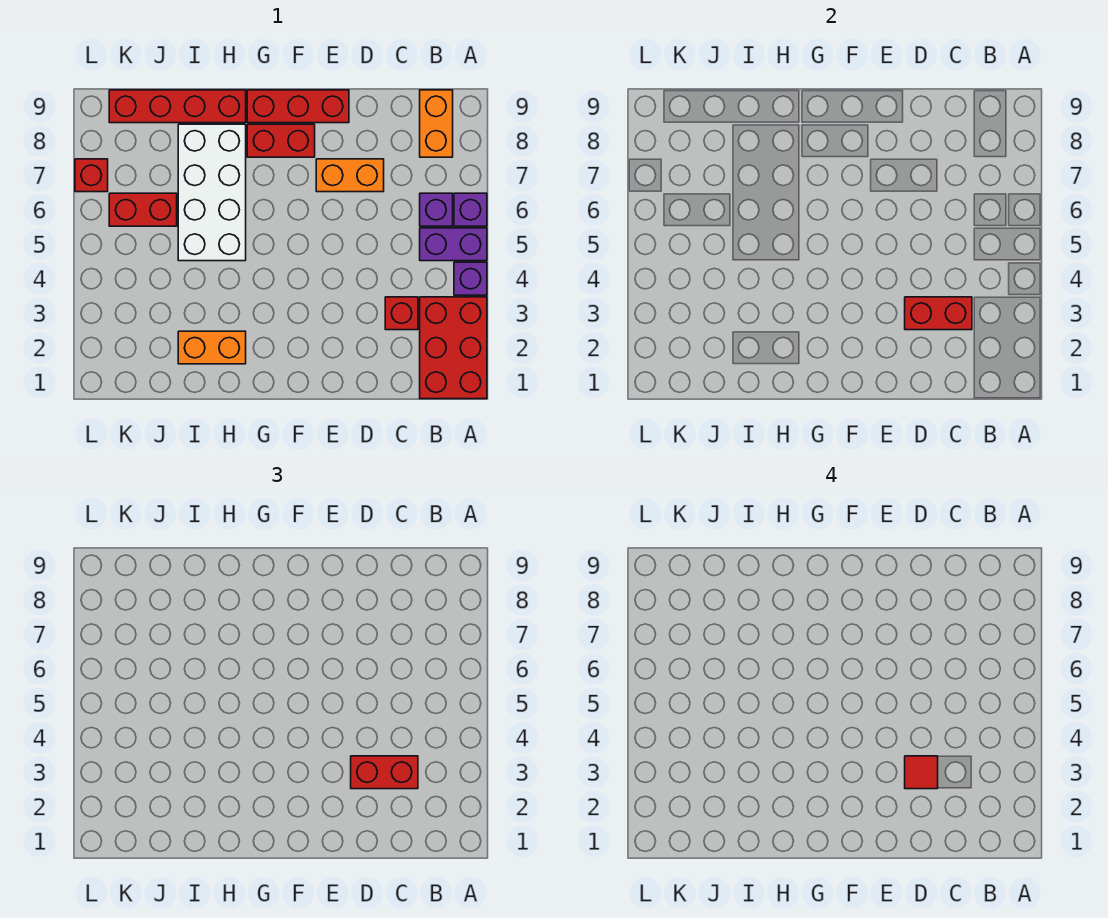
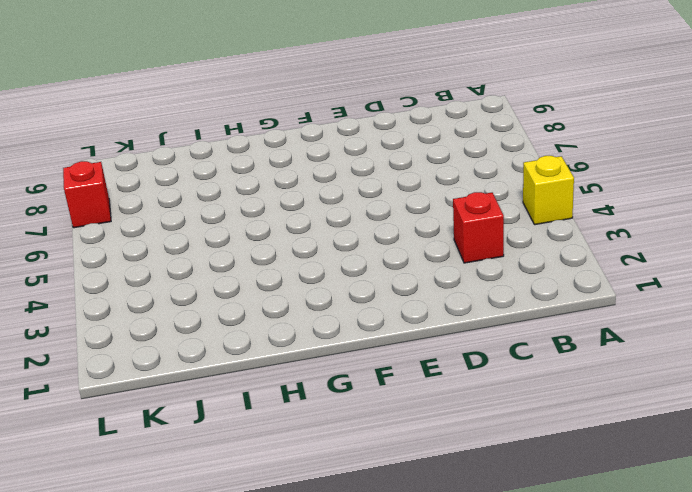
yellow brick A4 level 1 -> purple brick A4 level 1
none -> red brick A1:B3 level 1
none -> purple brick A5:B5 level 1
none -> purple brick A6 level 1

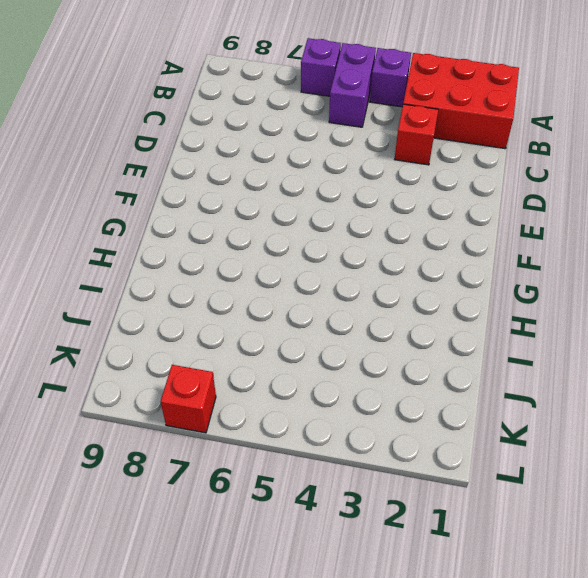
none -> purple brick B6 level 1
none -> orange brick B8:B9 level 1
none -> orange brick D7:E7 level 1

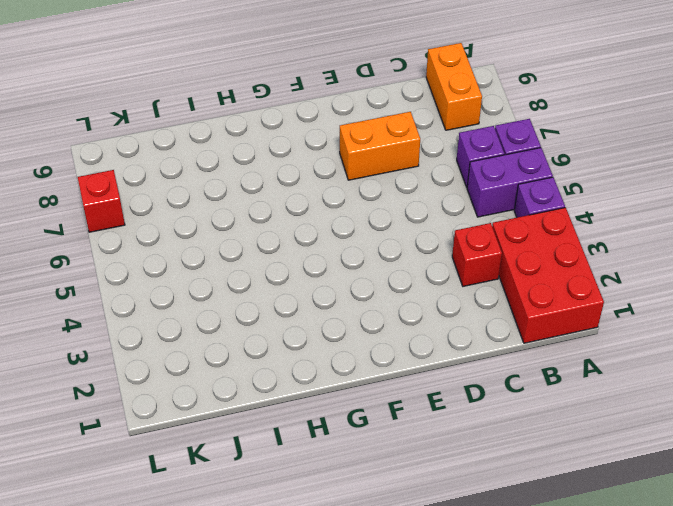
none -> red brick E9:G9 level 1
none -> red brick F8:G8 level 1
none -> orange brick H2:I2 level 1

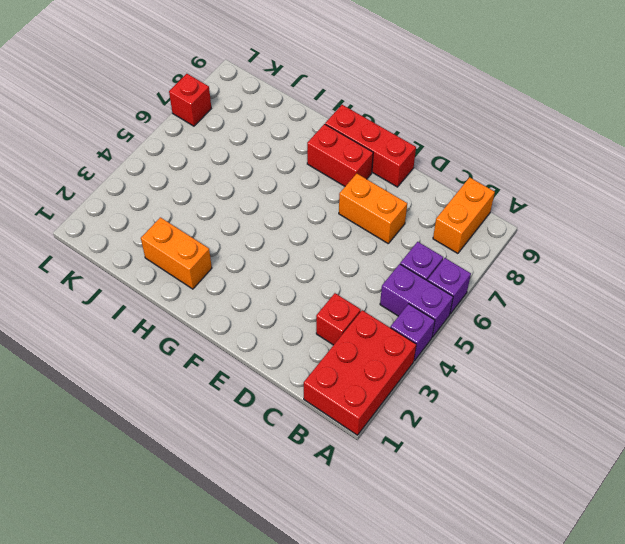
none -> white brick H5:I8 level 1
none -> red brick H9:K9 level 1
none -> red brick J6:K6 level 1

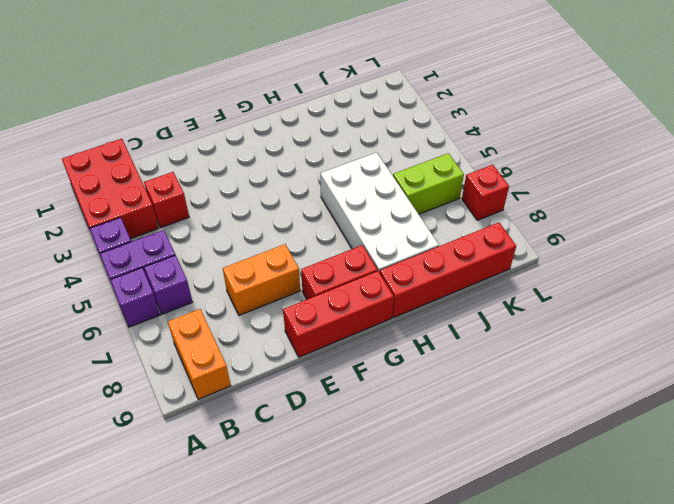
lime brick J6:K6 level 1 -> red brick J6:K6 level 1
none -> orange brick H2:I2 level 1
none -> red brick C3:D3 level 2
none -> red brick C3:D3 level 3

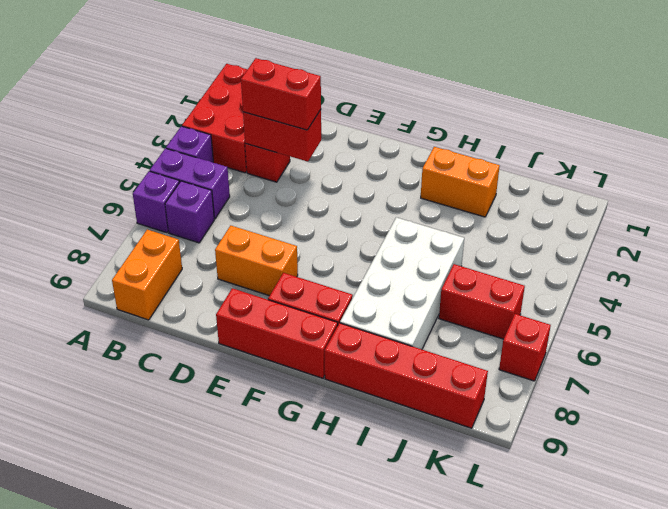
none -> red tile D3 level 4

